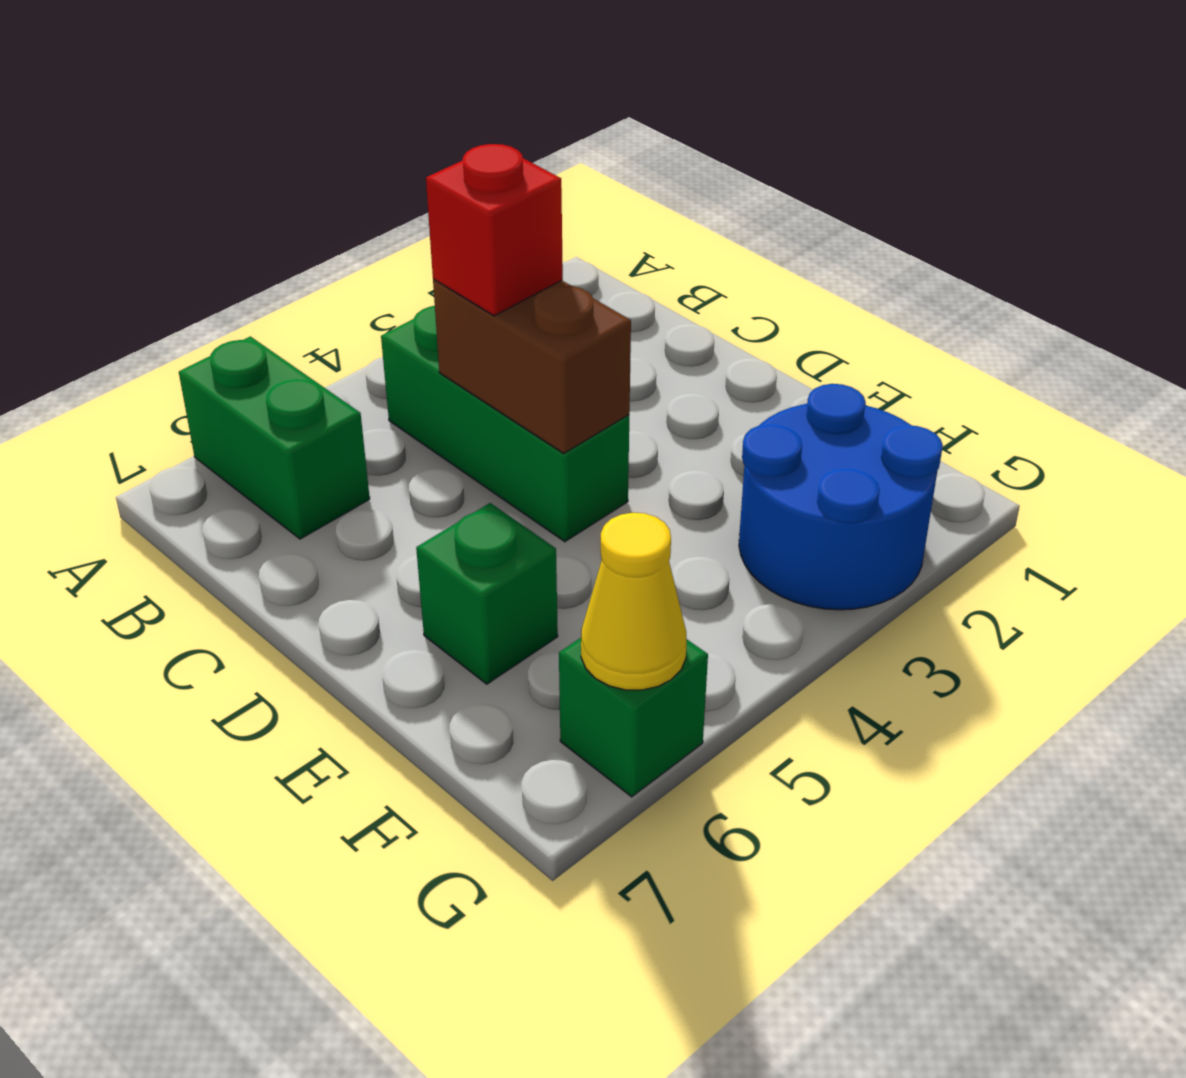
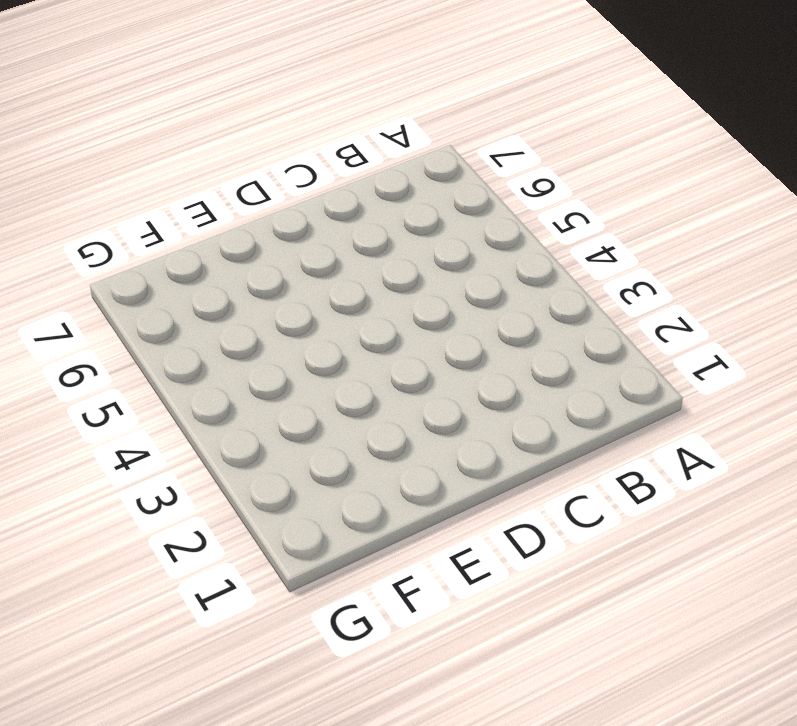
none -> green brick A6:B6 level 1
none -> green brick B4:D4 level 1

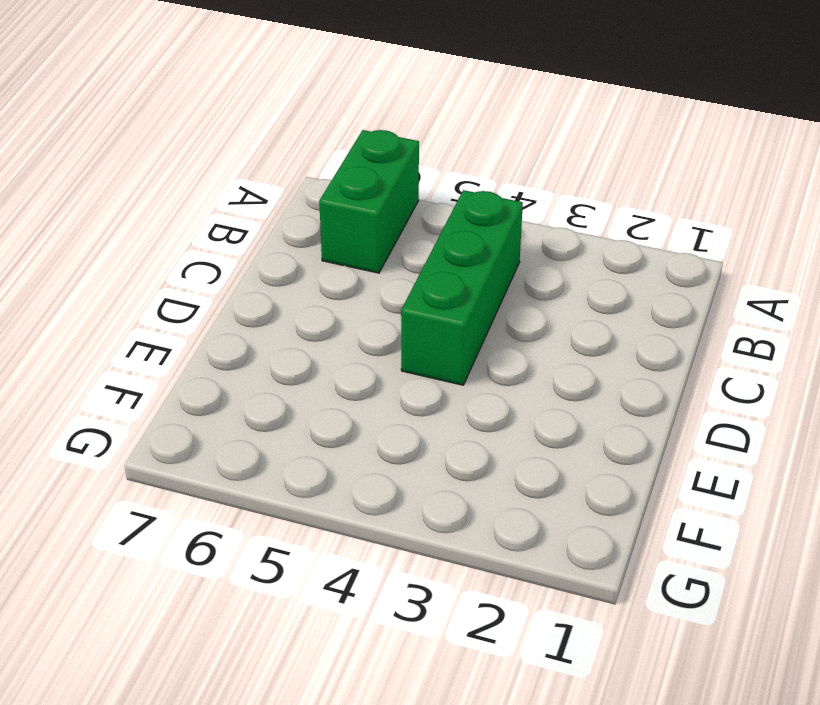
none -> green brick E6 level 1
none -> blue round brick F2:G3 level 1

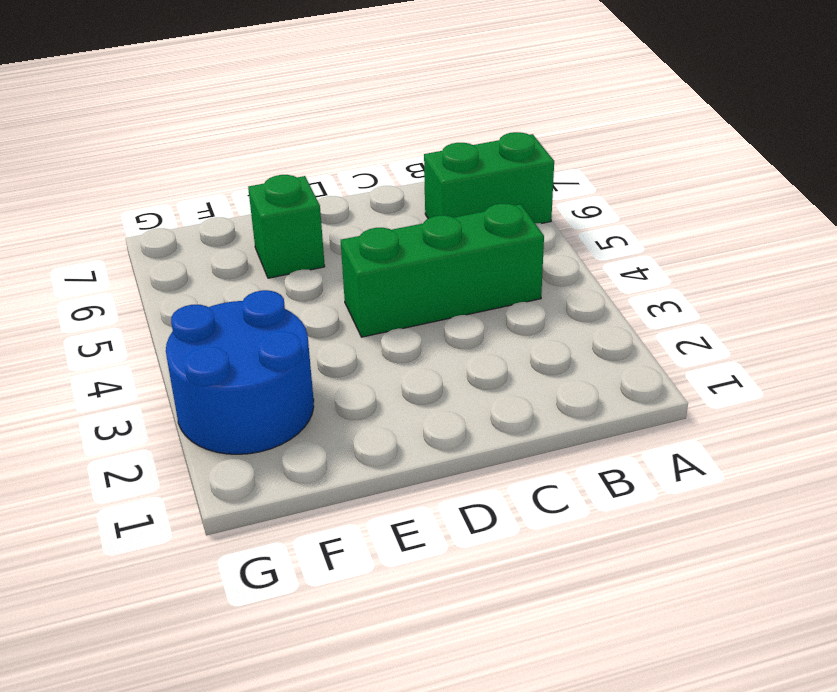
none -> green brick G6 level 1
none -> brown brick C4:D4 level 2

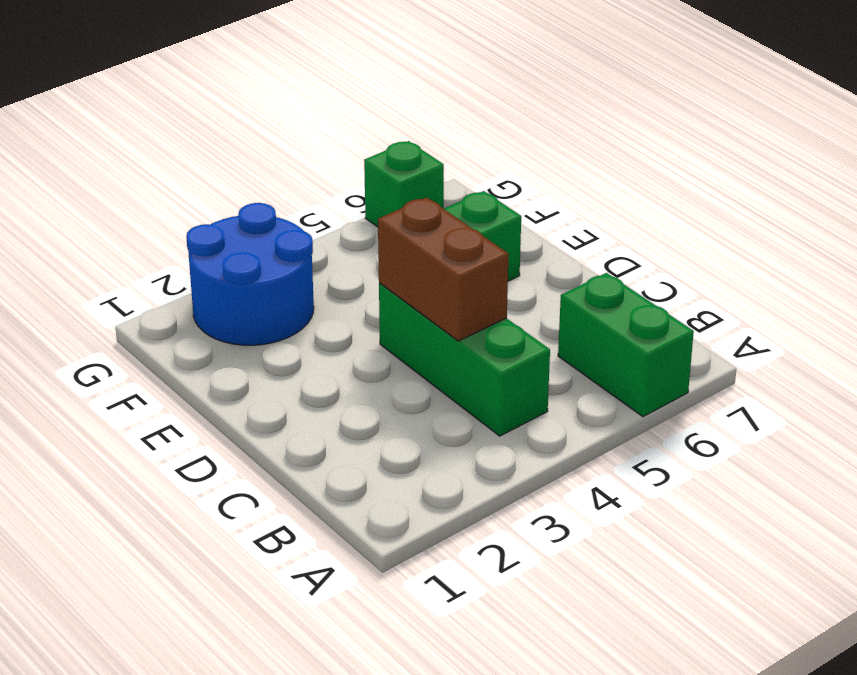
none -> yellow cone G6 level 2
none -> red brick C4 level 3

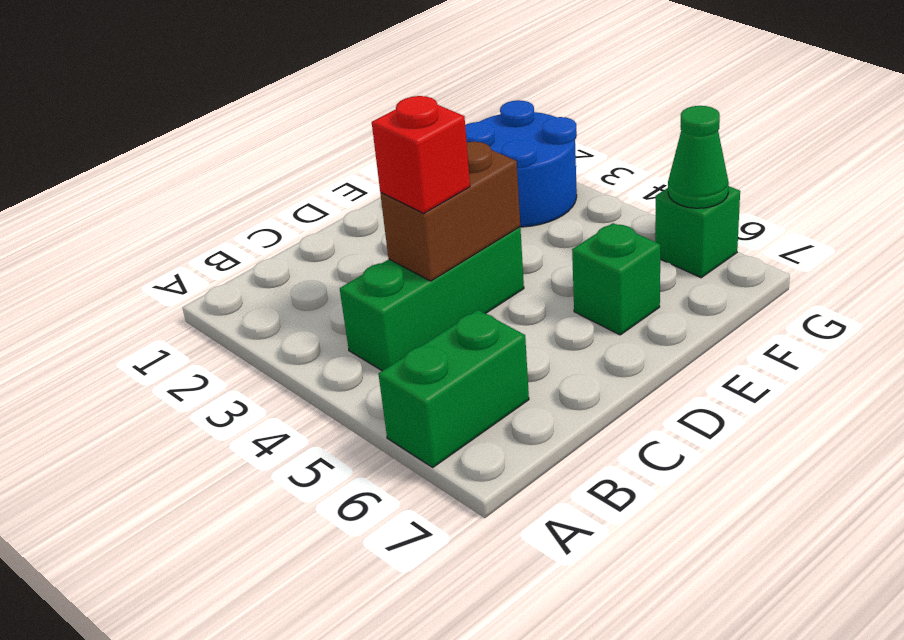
green cone G6 level 2 -> yellow cone G6 level 2

